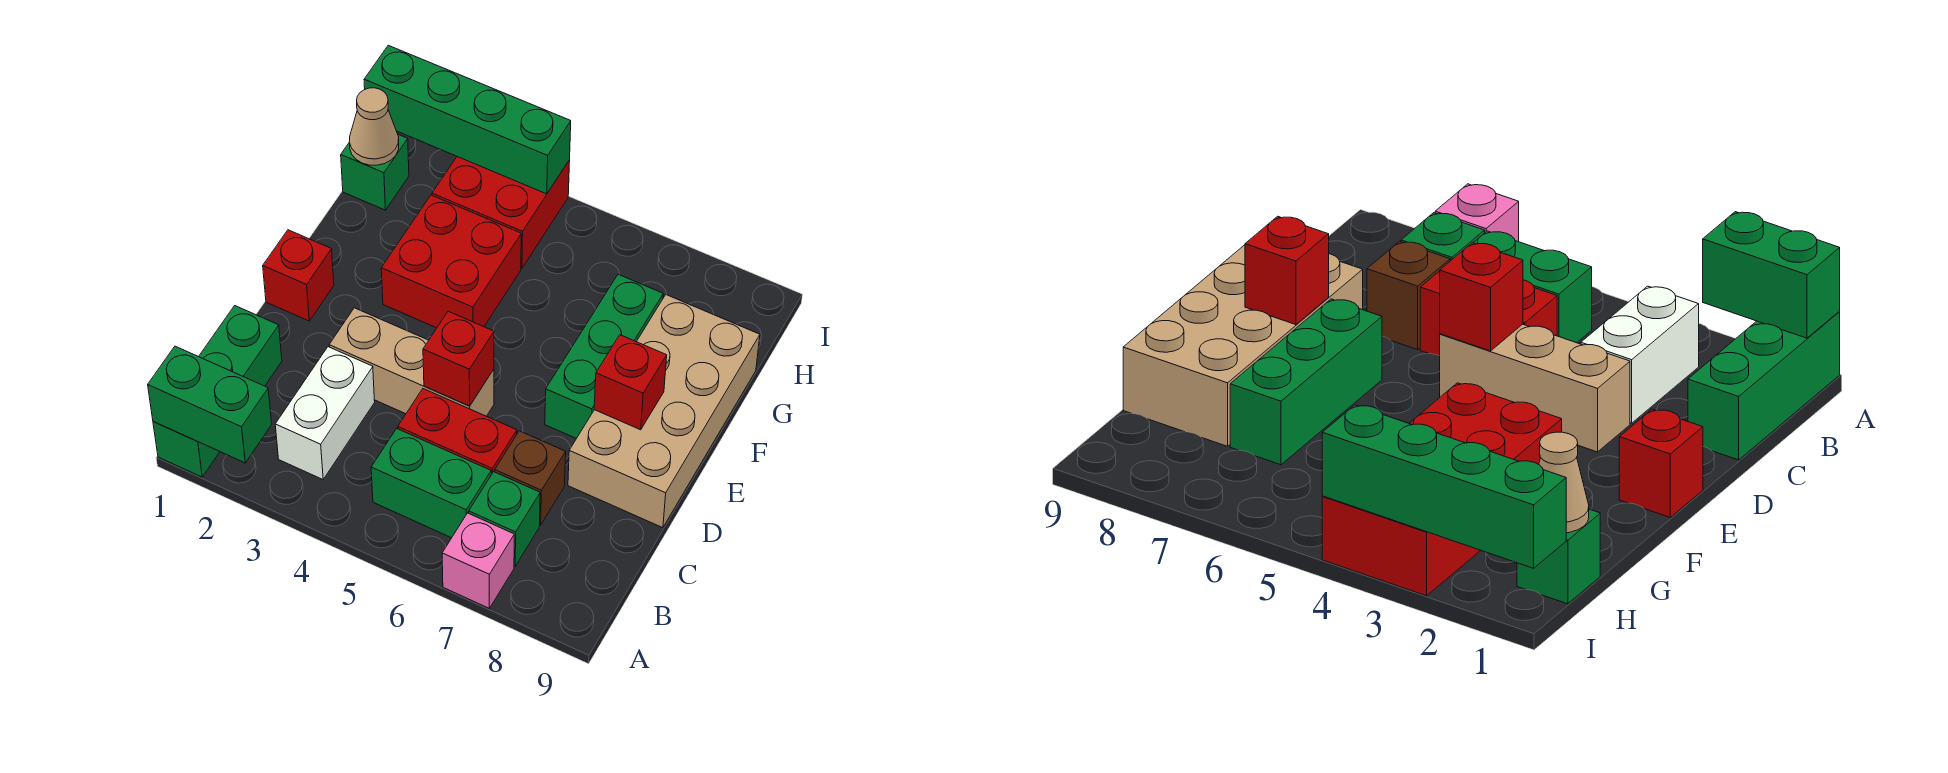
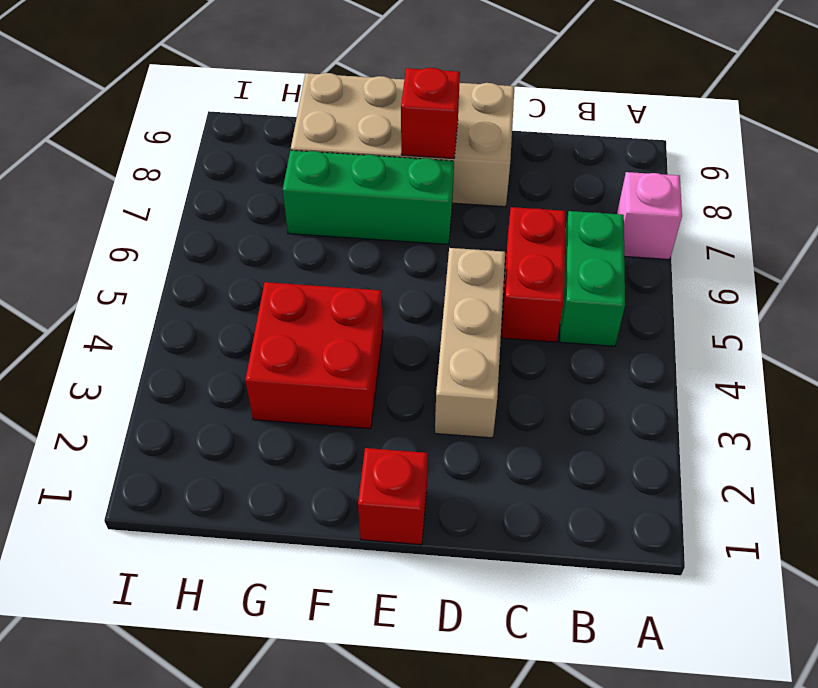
none -> green brick A1:C1 level 1
none -> white brick B3:C3 level 1
none -> green brick B7 level 1

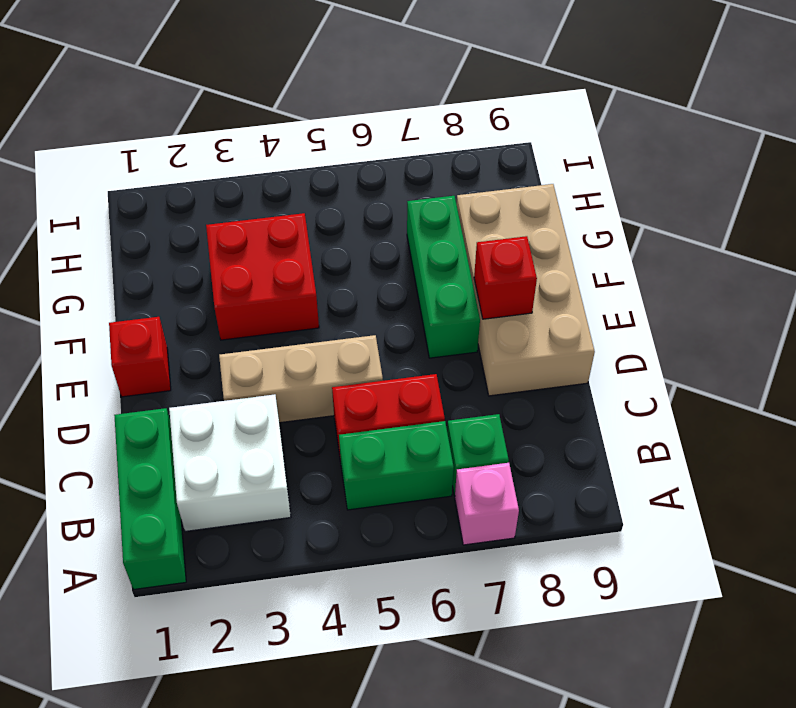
white brick B2:C3 level 1 -> white brick B3:C3 level 1
none -> brown brick C7 level 1
none -> green brick H1 level 1
none -> red brick H3:I4 level 1

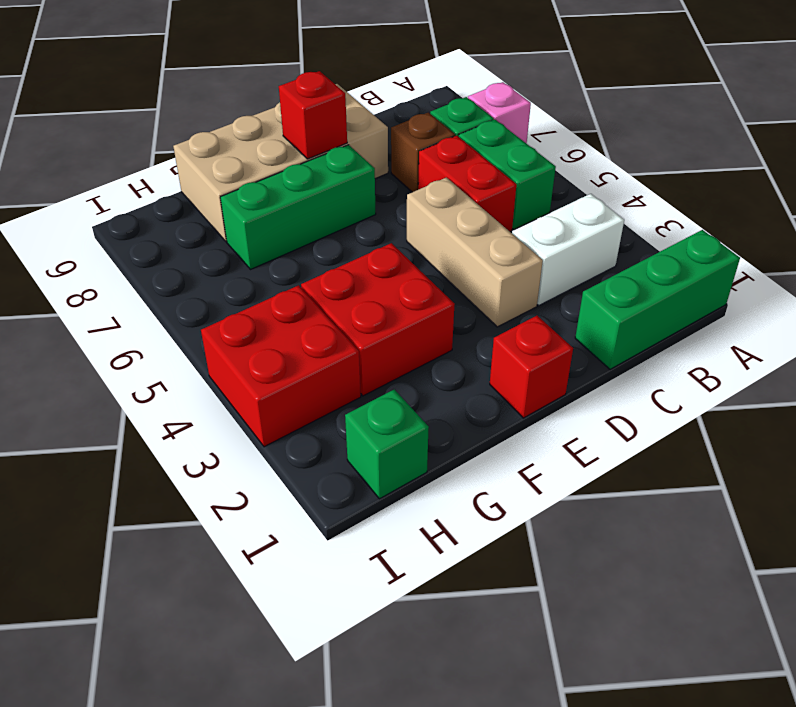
none -> green brick A1:A2 level 2
none -> red brick D5 level 2
none -> tan cone H1 level 2

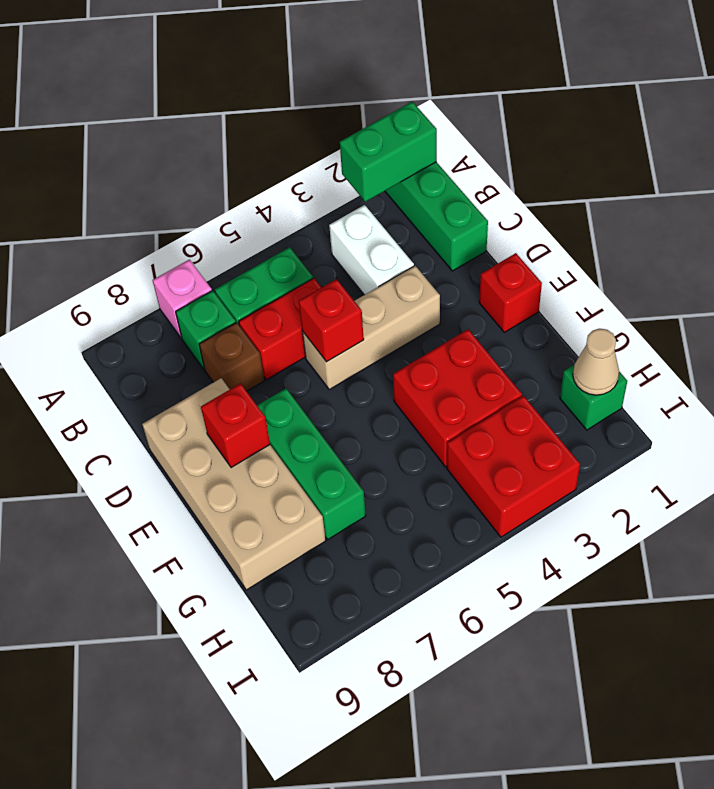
none -> green brick I1:I4 level 2

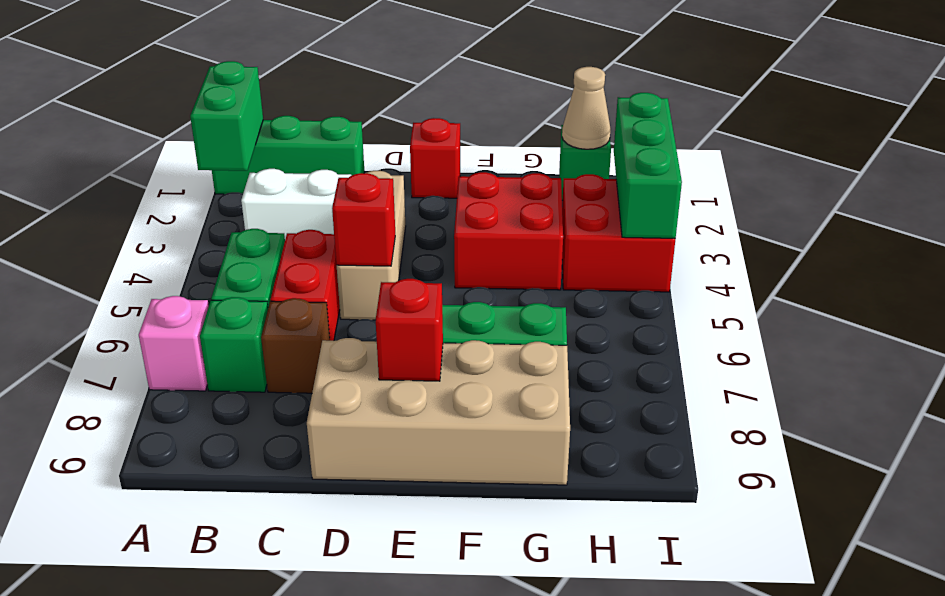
green brick I2:I4 level 2 -> green brick I1:I4 level 2

